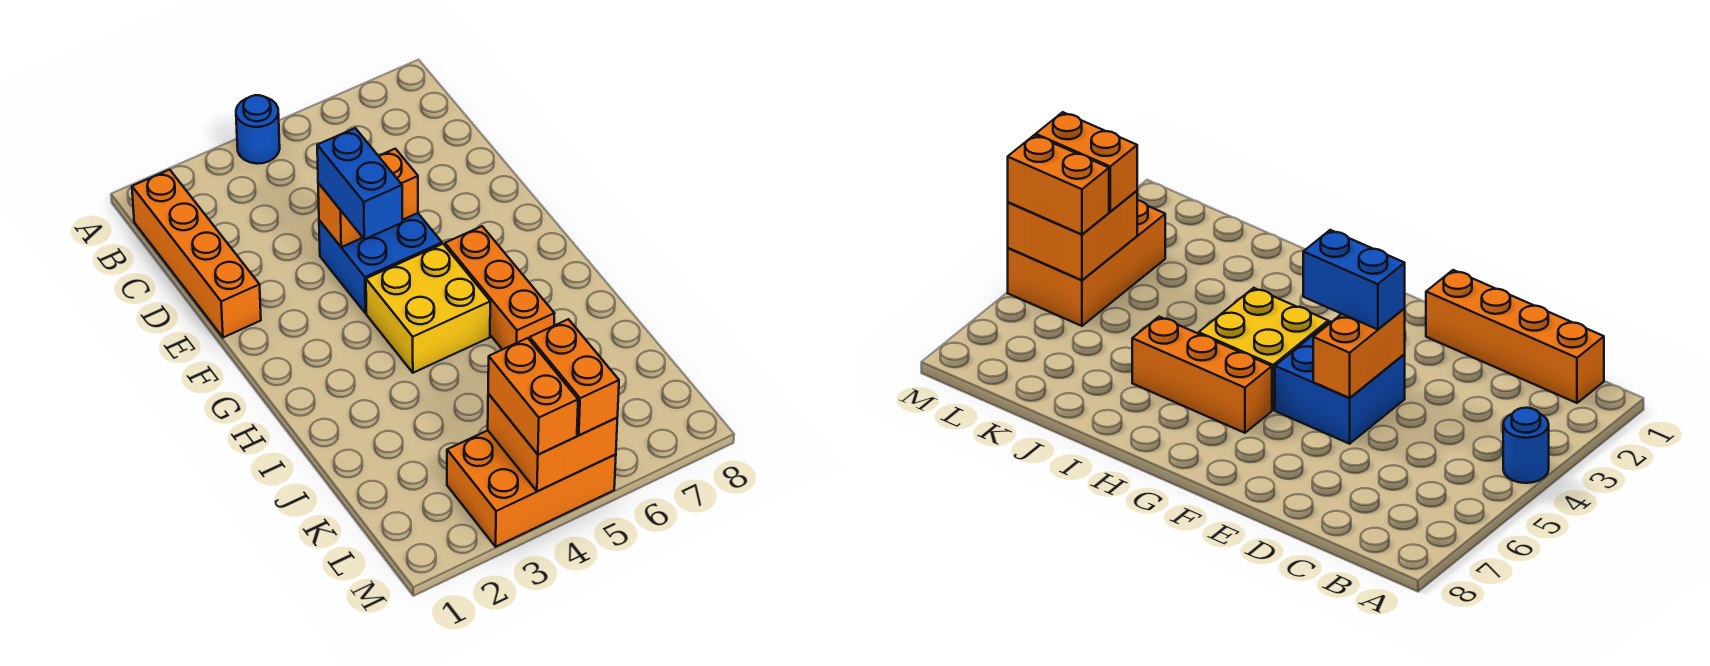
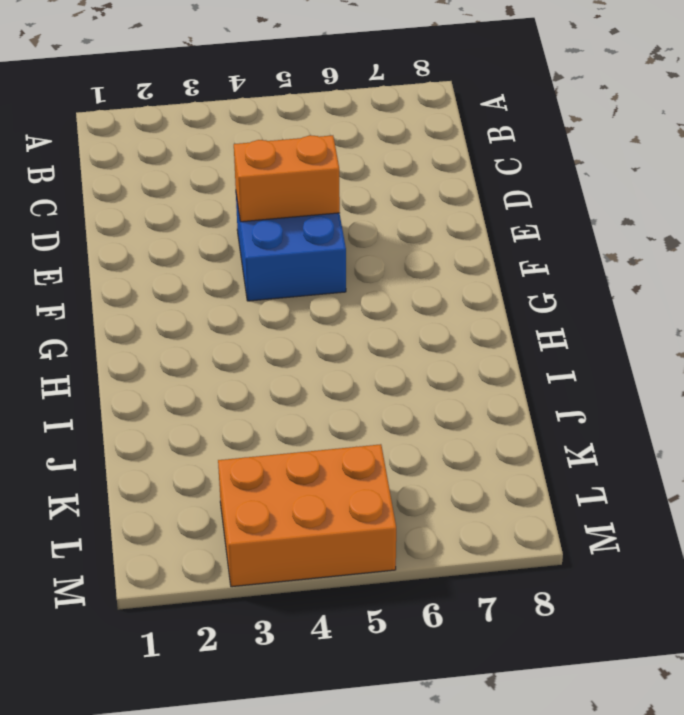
none -> blue round brick A4 level 1
none -> orange brick B1:E1 level 1

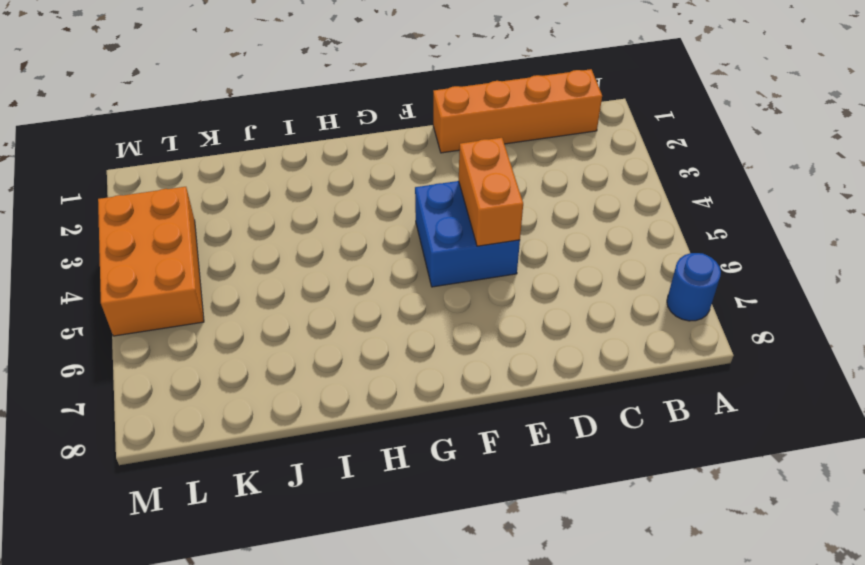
blue round brick A7 level 1 -> blue round brick A4 level 1
none -> yellow brick G4:H5 level 1
none -> orange brick G6:I6 level 1

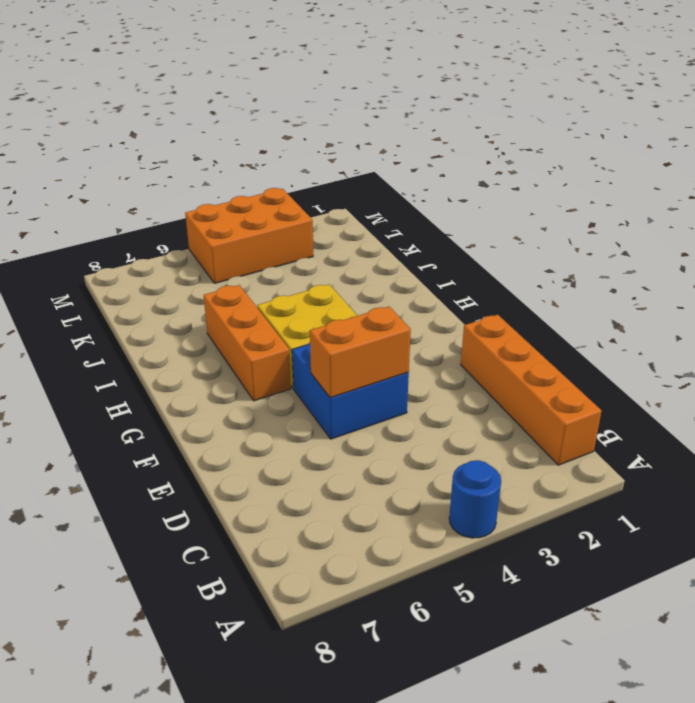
none -> orange brick L4:M5 level 2
none -> blue brick E4:F4 level 3

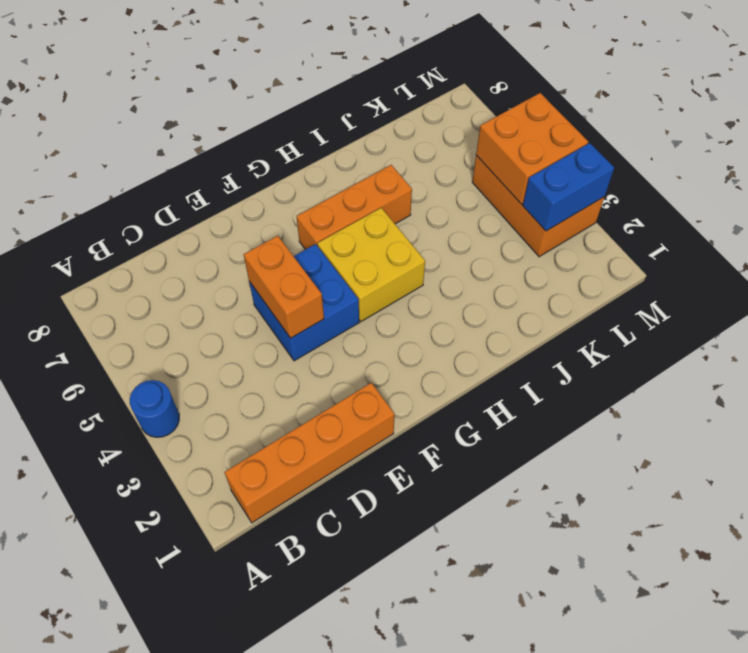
blue brick L3:M3 level 2 -> blue brick E4:F4 level 3
none -> orange brick L4:M4 level 3
none -> orange brick L5:M5 level 3

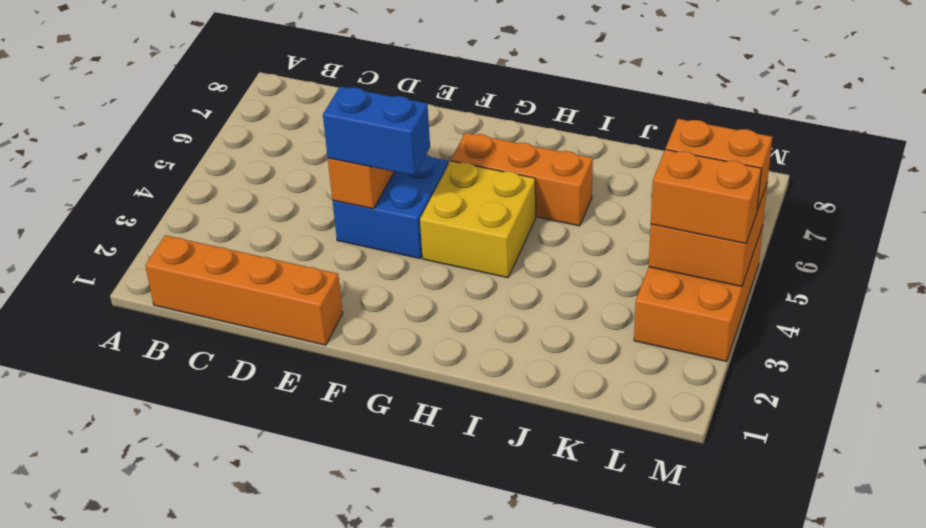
none -> blue round brick A4 level 1

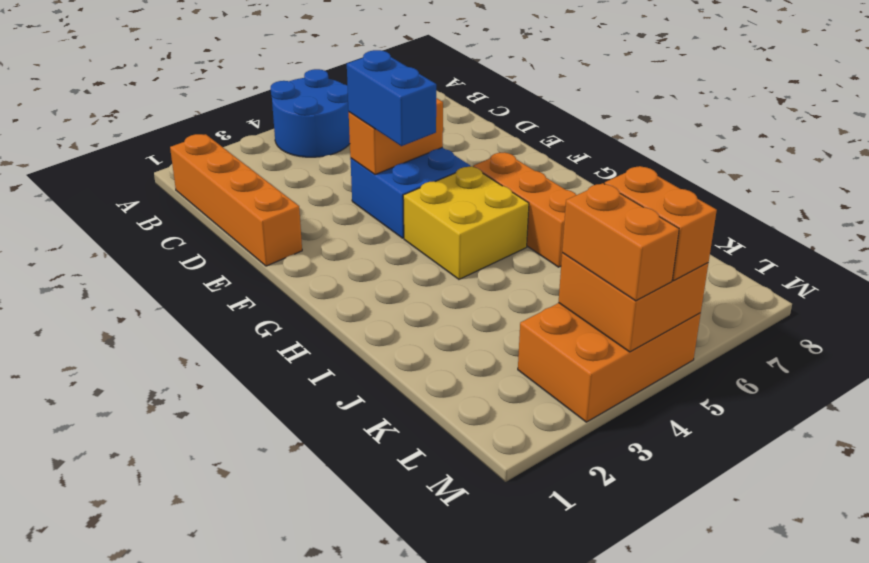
blue round brick A4:B5 level 1 -> blue round brick A4 level 1

